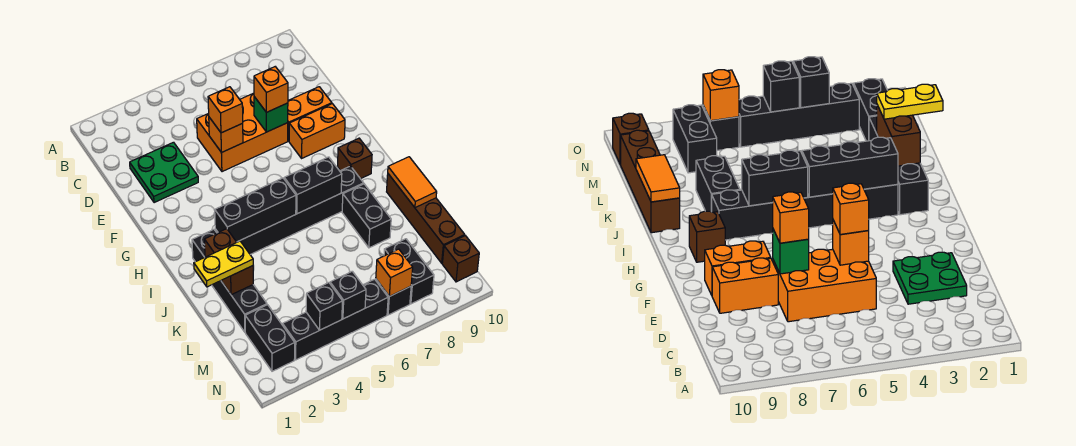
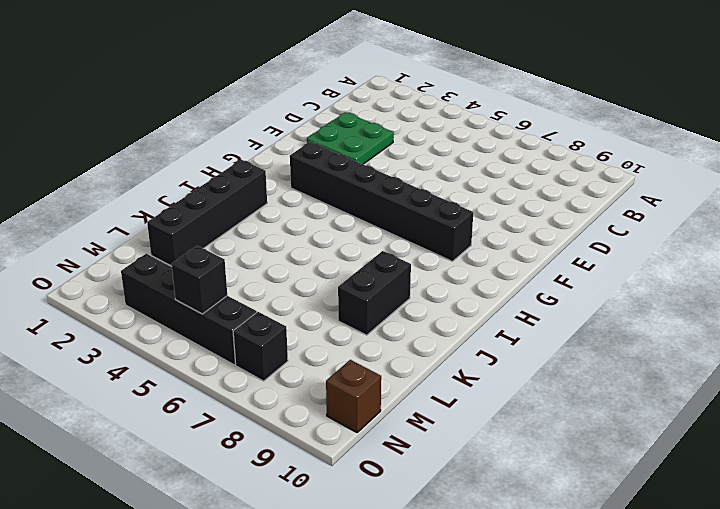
black brick G3:G8 level 1 -> black brick I3:I8 level 1
none -> orange brick D5:E7 level 1
none -> orange brick E8:E9 level 1
none -> orange brick F8:F9 level 1

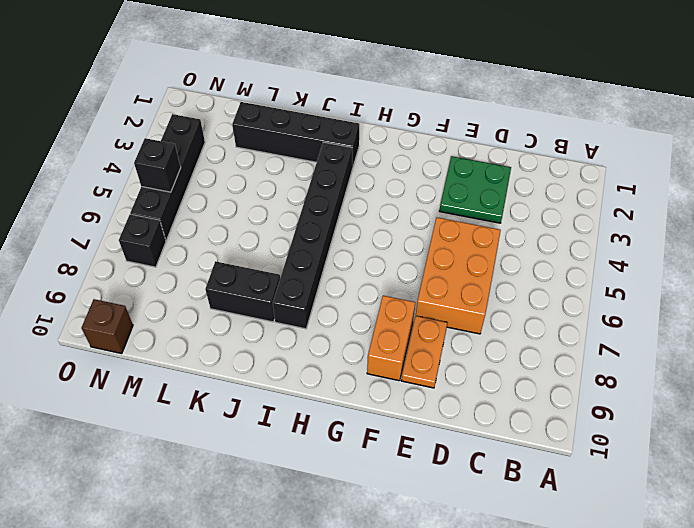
orange plate E8:E9 level 1 -> orange brick E8:E9 level 1
none -> brown brick H9 level 1
none -> brown brick J10:M10 level 1
none -> black brick M2:N2 level 1

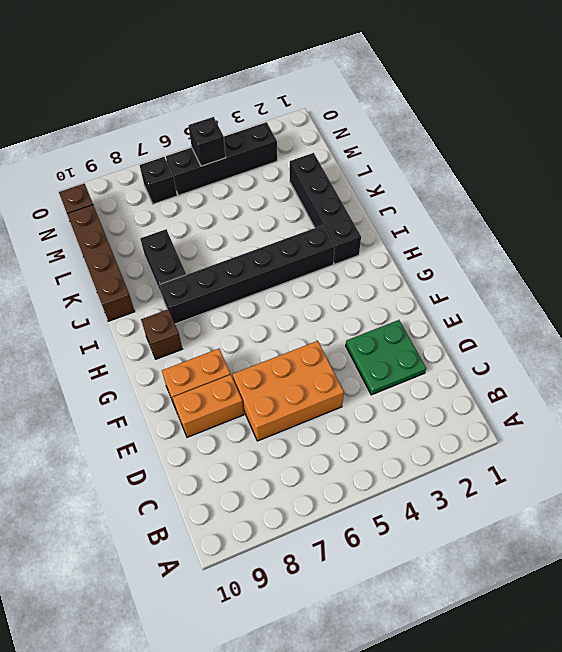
none -> black brick M2:N2 level 1
none -> black brick M8:N8 level 1
none -> orange brick E5 level 2

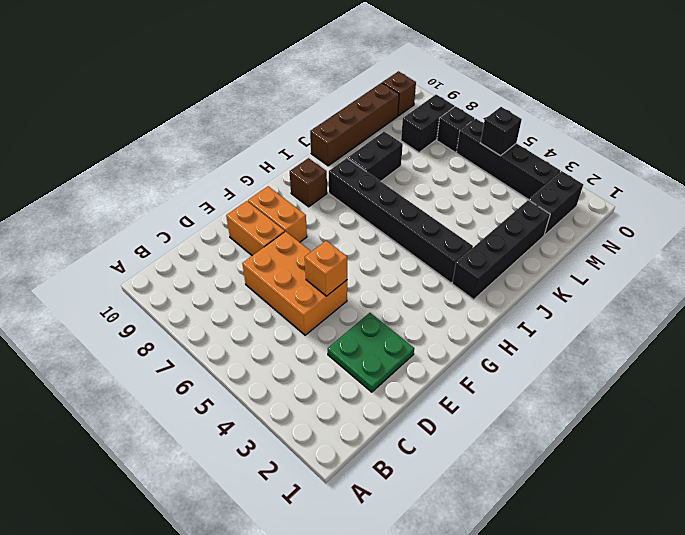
none -> green brick E7 level 2
none -> black brick I3:I5 level 2
none -> black brick I6:I7 level 2

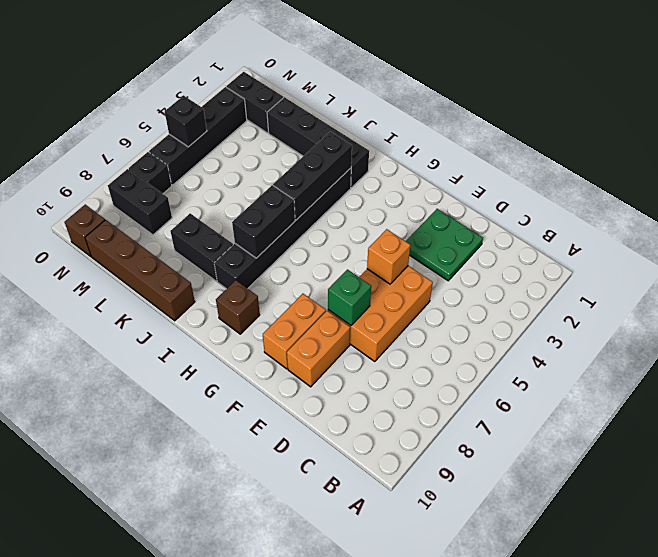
none -> brown brick J2:K2 level 2
none -> orange tile J10:K10 level 2
none -> black brick N4 level 2

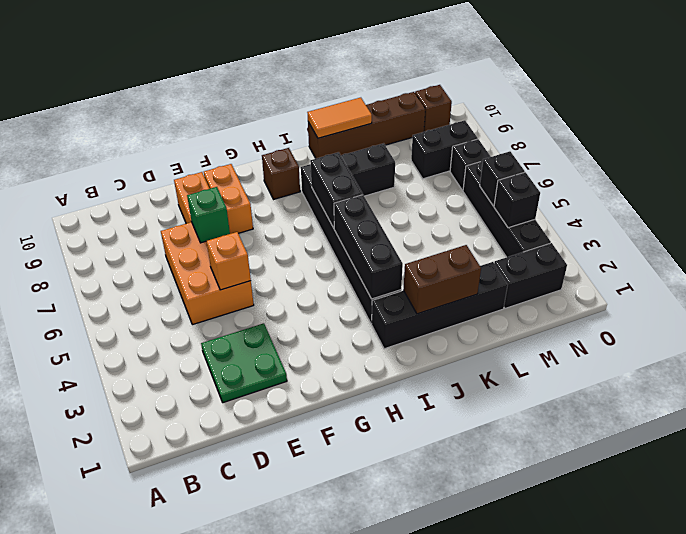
none -> orange brick N7 level 2
none -> orange brick E5 level 3
none -> orange brick E7 level 3

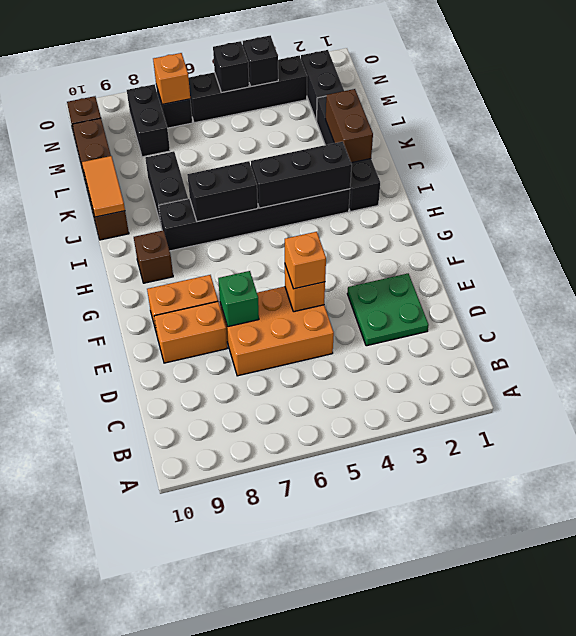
none -> orange brick E7 level 3
none -> yellow plate K1:K2 level 3

